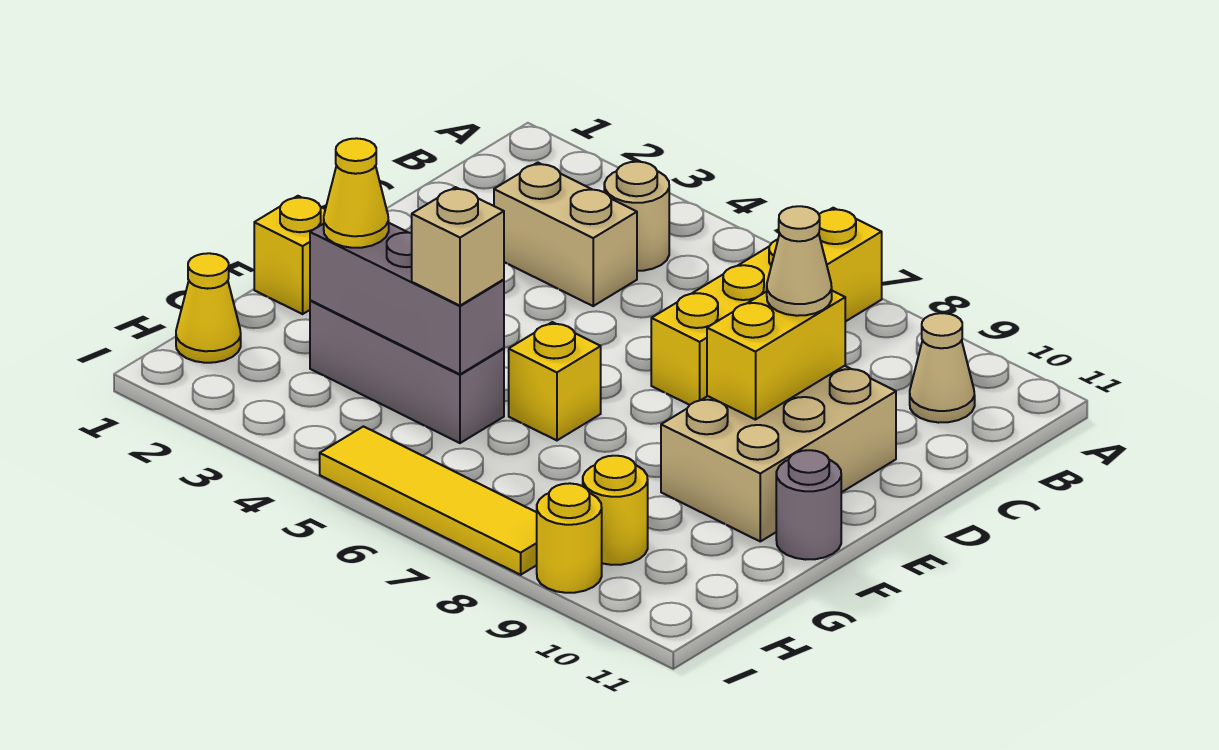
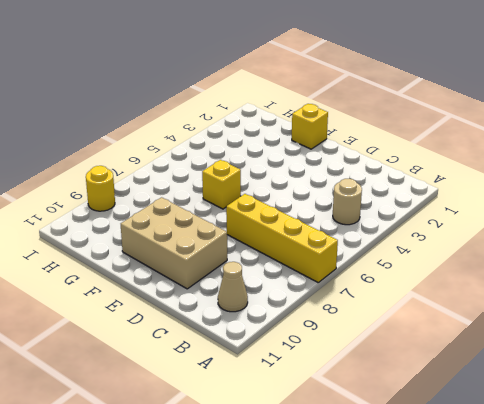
none -> tan brick C3:C4 level 1
none -> grey round brick F11 level 1
none -> grey brick G3:G5 level 1

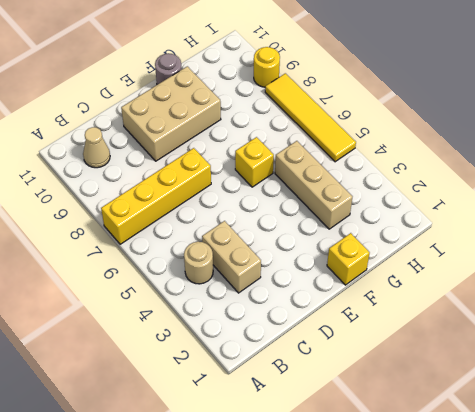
tan brick G3:G5 level 1 -> grey brick G3:G5 level 1
none -> yellow cone H1 level 1
none -> yellow round brick H9 level 1
none -> yellow brick D9:E9 level 2

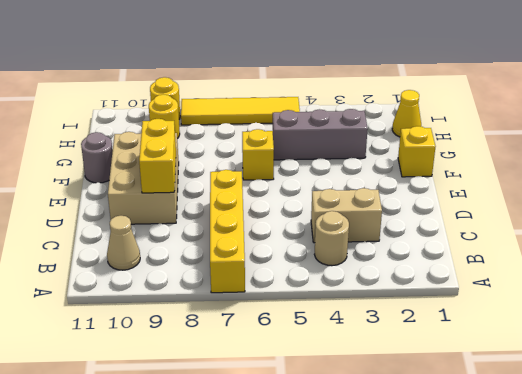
none -> grey brick G3:G5 level 2
none -> tan cone D9 level 3
none -> yellow cone G3 level 3

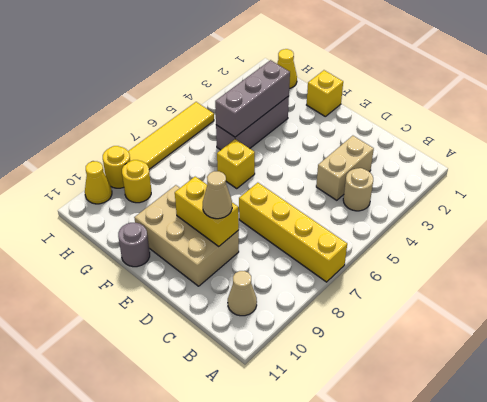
yellow cone I10 level 1 -> yellow cone G3 level 3
none -> tan brick G5 level 3

